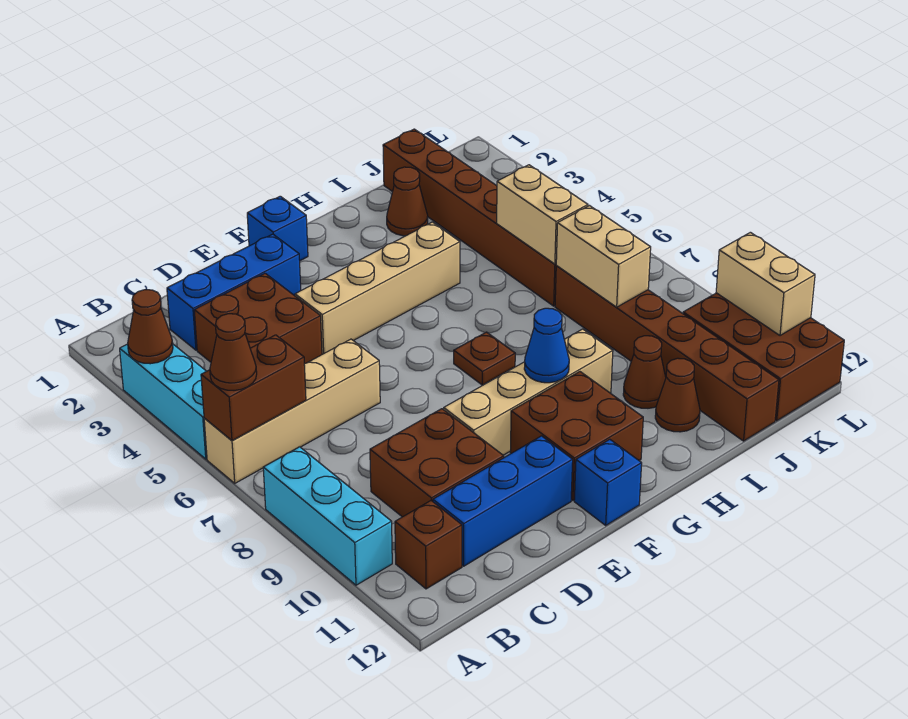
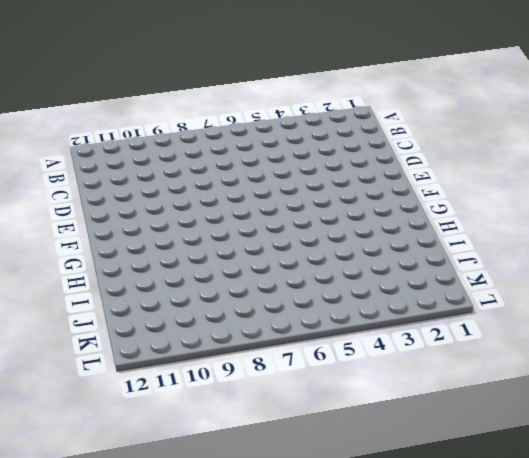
none -> cyan brick A3:A5 level 1
none -> tan brick A6:D6 level 1
none -> cyan brick A8:A10 level 1

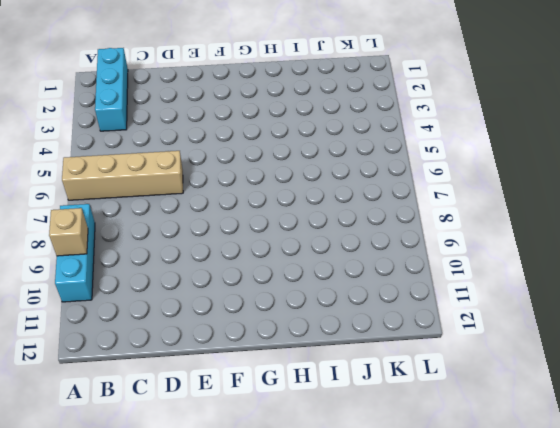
tan brick A9 level 2 -> none
cyan brick B1:B3 level 1 -> cyan brick A3:A5 level 1
none -> brown brick B11 level 1
none -> blue brick C2:E2 level 1
none -> brown brick C3:D4 level 1

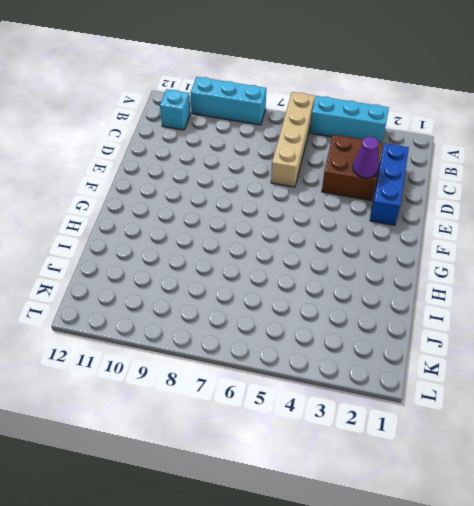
cyan brick B11 level 1 -> brown brick B11 level 1
purple cone D3 level 2 -> none
none -> brown brick C9:D10 level 1
none -> blue brick C11:E11 level 1
none -> tan brick E4:H4 level 1

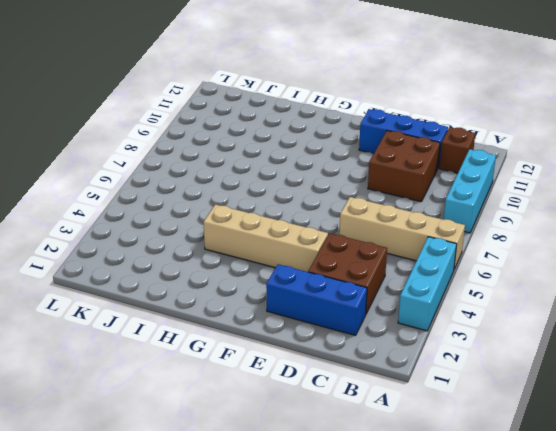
none -> tan brick E9:H9 level 1
none -> blue brick F1 level 1
none -> brown brick F10:G11 level 1

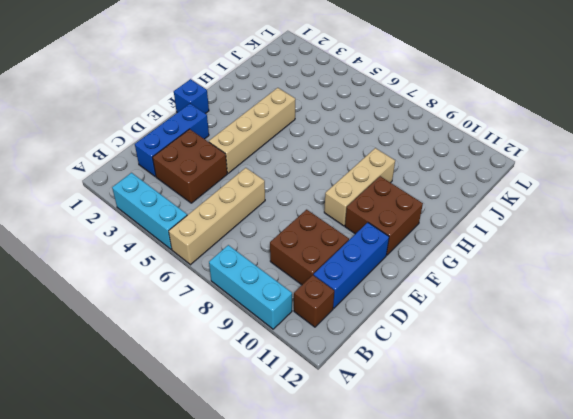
tan brick F9:H9 level 1 -> tan brick E9:H9 level 1
none -> blue brick F12 level 1
none -> brown plate G7 level 1
none -> brown cone I2 level 1

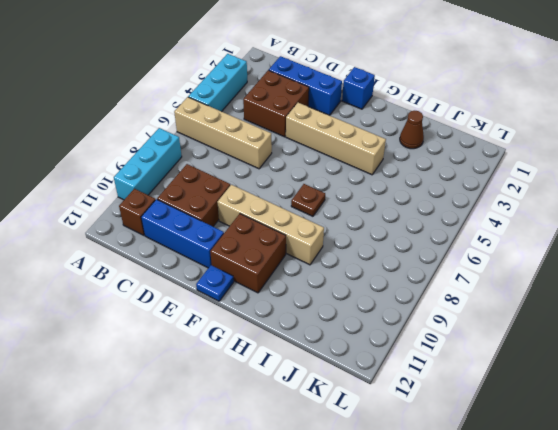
blue plate F12 level 1 -> blue brick F12 level 1
none -> brown cone I10 level 1
none -> brown cone I11 level 1
none -> brown brick J1:J6 level 1

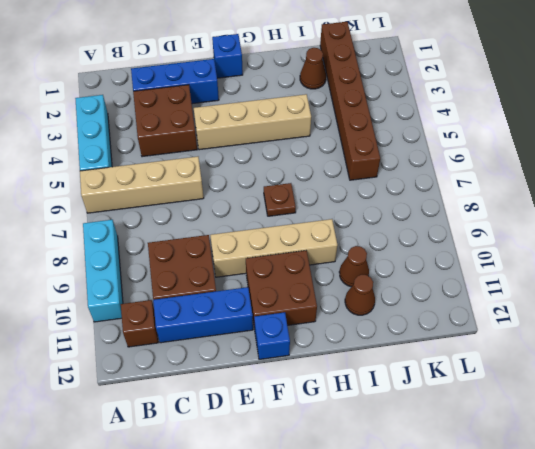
none -> brown brick J7:J12 level 1
none -> brown brick K10:L12 level 1
none -> brown cone A3 level 2

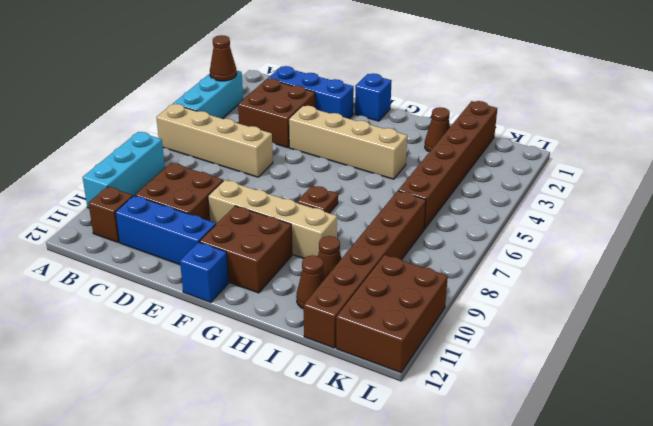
none -> brown brick A6:B6 level 2
none -> blue cone G9 level 2
none -> tan brick J5:J6 level 2

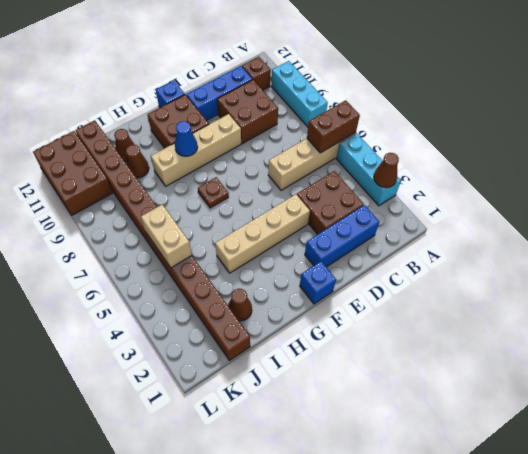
none -> tan brick J7:J8 level 2
none -> tan brick L10:L11 level 2
none -> brown cone A6 level 3

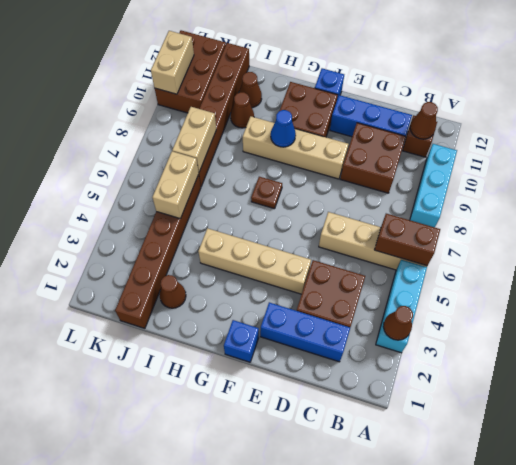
brown cone B11 level 2 -> brown cone A6 level 3

